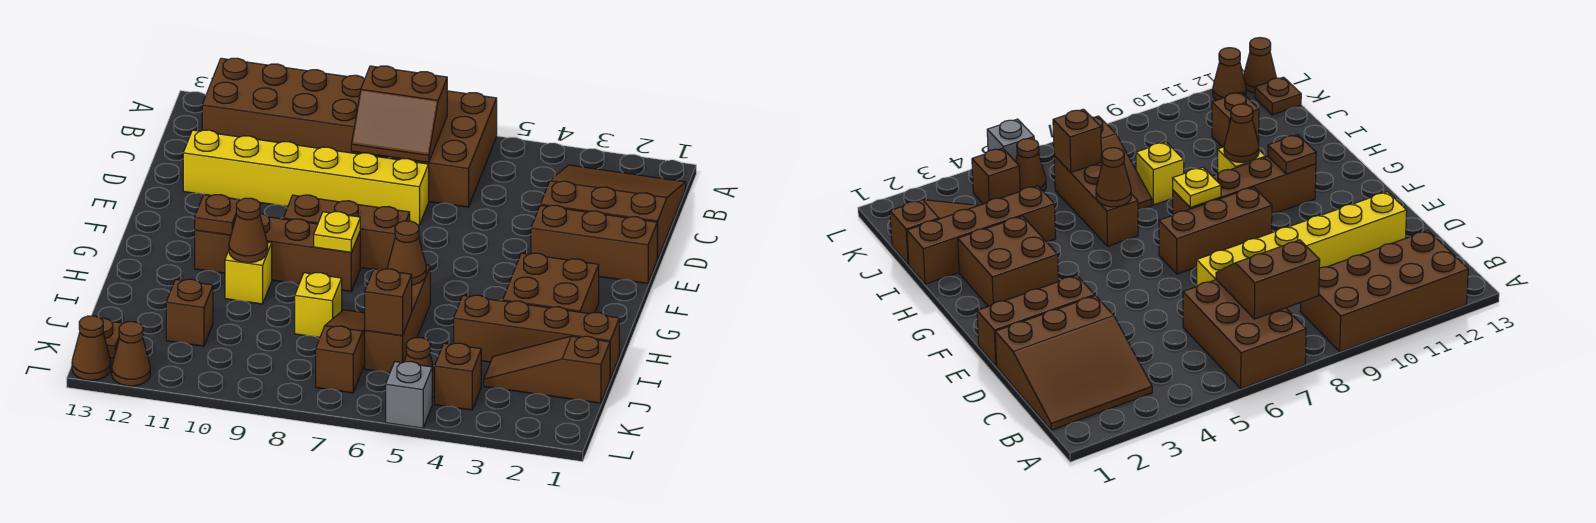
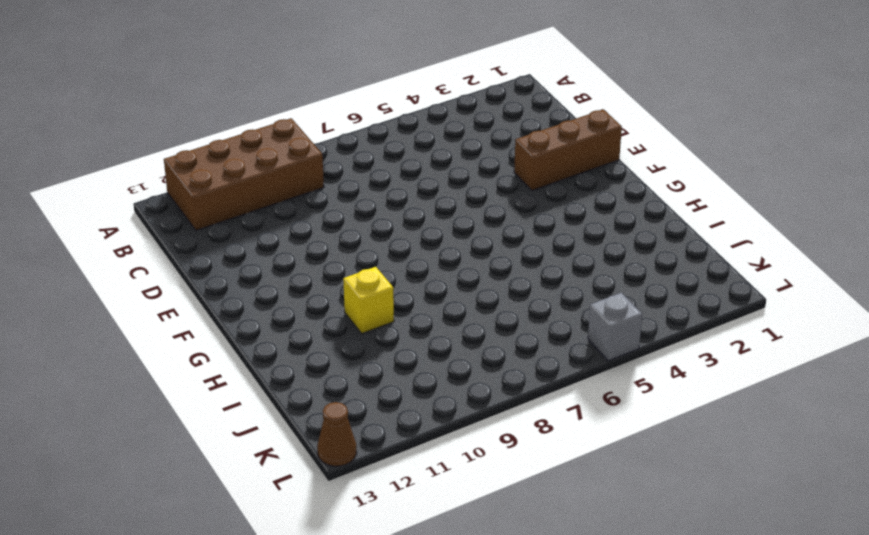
none -> brown brick A6:C7 level 1
none -> brown slope B1:D3 level 1 top D
none -> yellow brick D7:D12 level 1

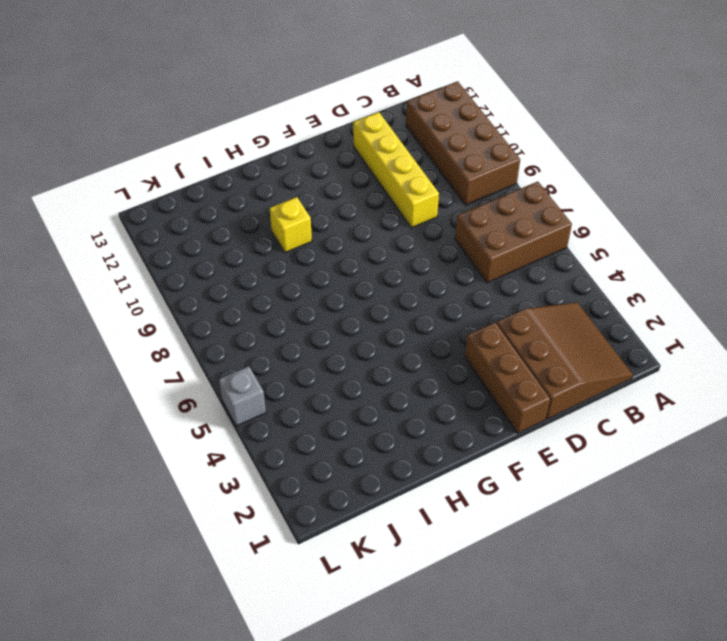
yellow brick D9:D12 level 1 -> yellow brick D7:D12 level 1
none -> brown brick F7:F9 level 1
none -> brown brick G2:H3 level 1
none -> brown brick G8:G11 level 1

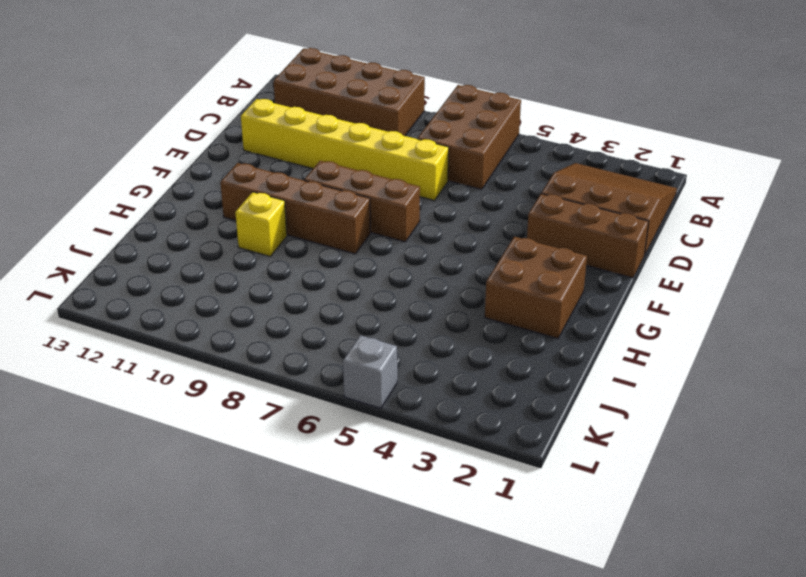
none -> brown brick H6:J6 level 1
none -> brown brick I1:I4 level 1
none -> brown slope I7:K7 level 1 top K

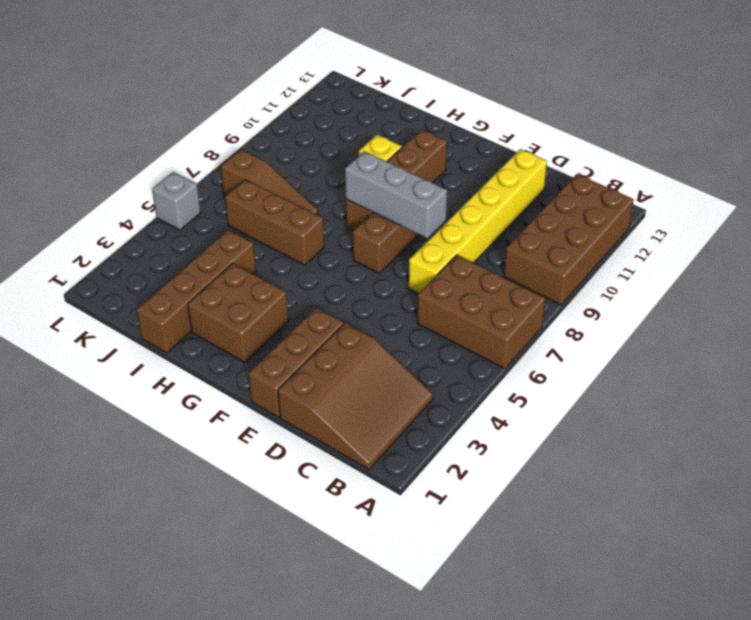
grey brick E8:G8 level 2 -> yellow plate G8 level 2
none -> yellow brick I8 level 1
none -> brown slope J1:J3 level 1 top 1
none -> brown brick J11 level 1

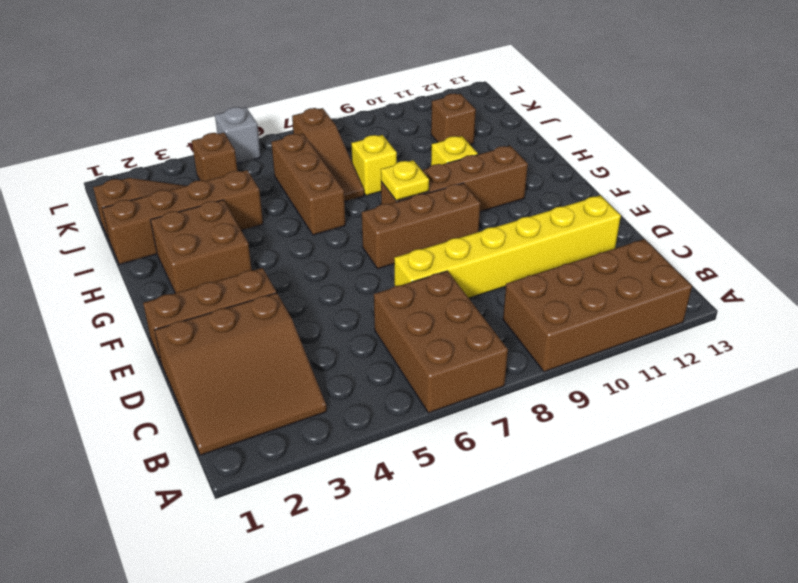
none -> brown cone K5 level 1
none -> brown plate K13 level 1
none -> brown cone L12 level 1

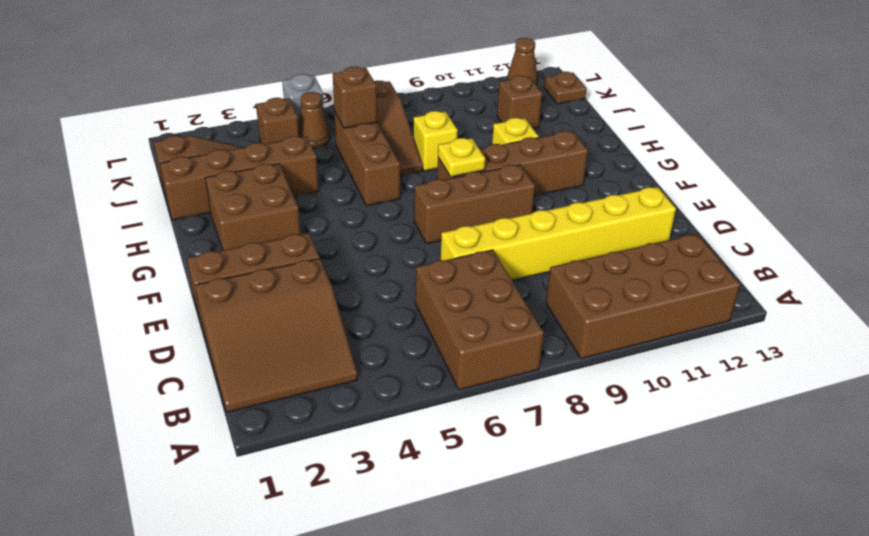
none -> brown cone L13 level 1
none -> brown slope B7:C8 level 2 top B
none -> brown plate G11 level 2

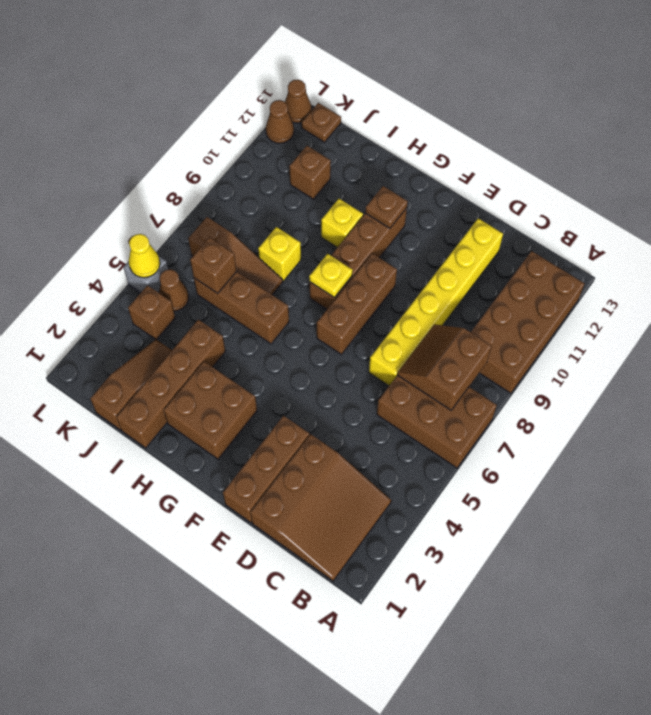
yellow cone L5 level 2 -> none
none -> brown cone H6 level 2
none -> brown cone H10 level 2

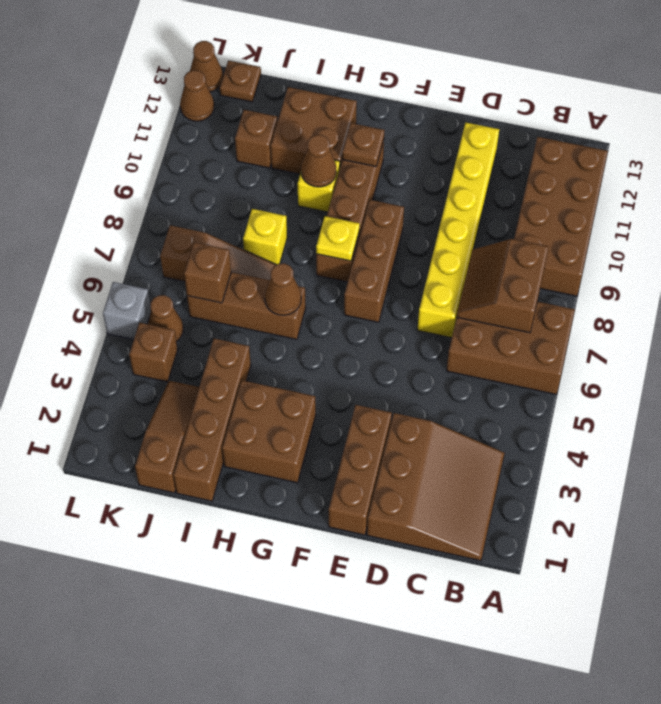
brown brick H11:I12 level 1 -> none

